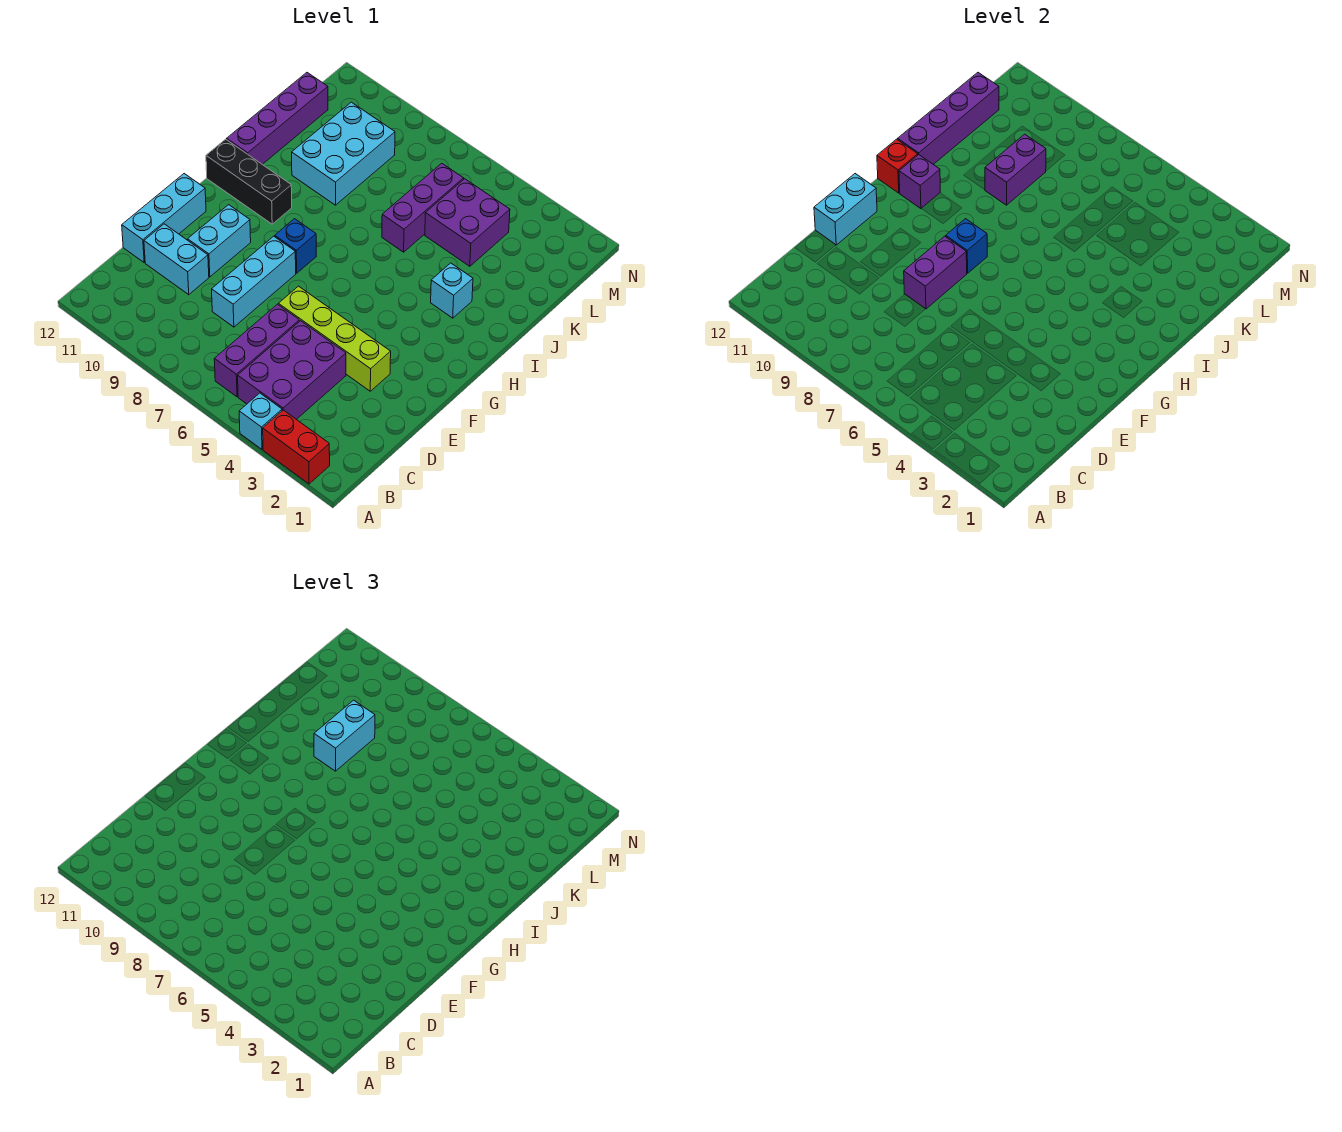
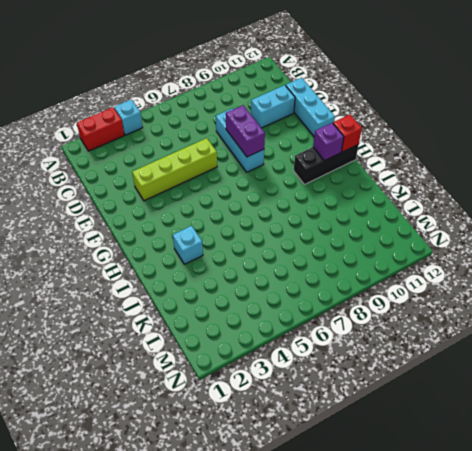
none -> purple brick B4:D5 level 1
none -> purple brick B6:D6 level 1
none -> cyan brick E10:F10 level 1

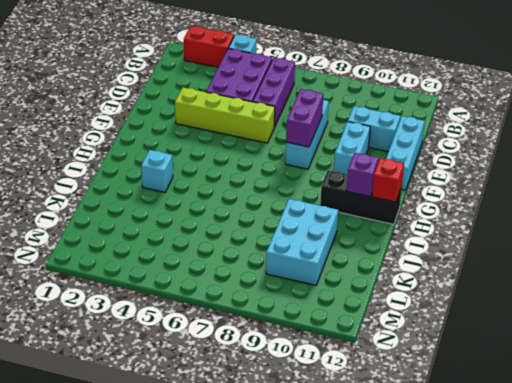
none -> blue brick G8 level 1
none -> purple brick I12:L12 level 1
none -> purple brick J6:L6 level 1

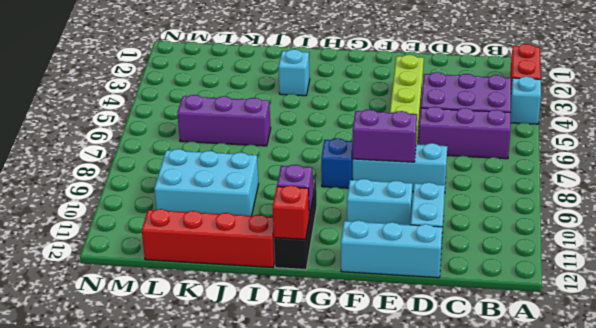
red brick I12:L12 level 1 -> purple brick I12:L12 level 1
none -> purple brick K4:L5 level 1
none -> cyan brick E12:F12 level 2
none -> blue brick G8 level 2

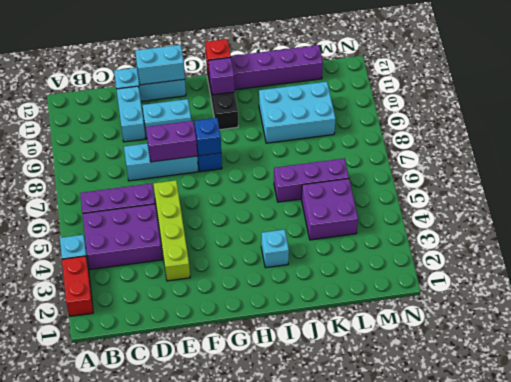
none -> purple brick I12:L12 level 2
none -> purple brick J9:K9 level 2
none -> cyan brick J9:K9 level 3

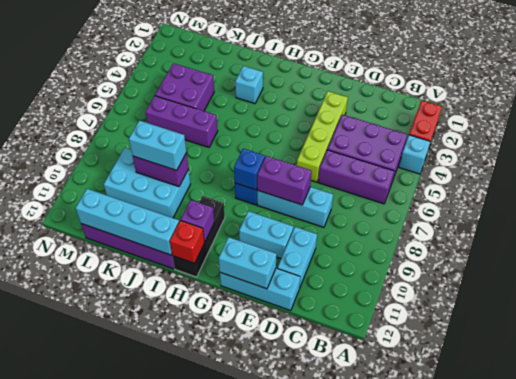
cyan brick I12:L12 level 2 -> purple brick I12:L12 level 2

